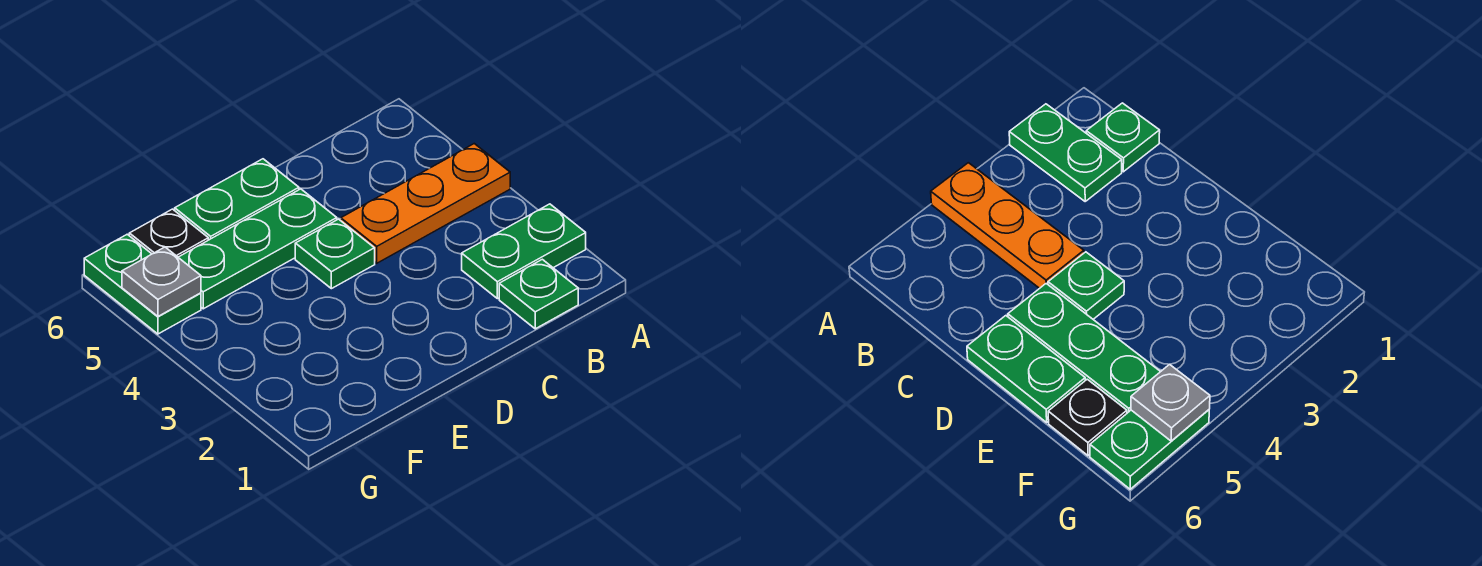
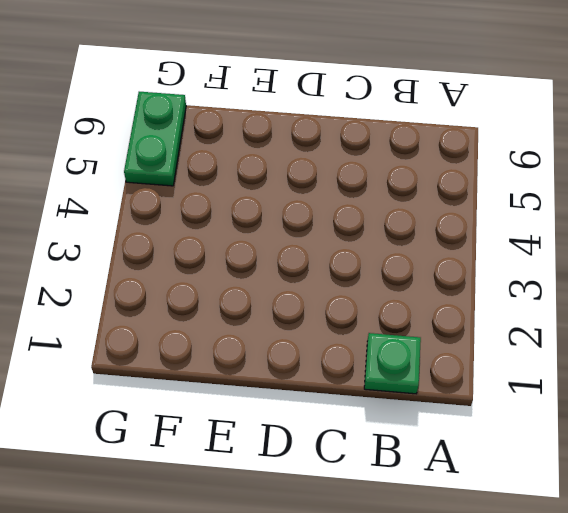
none -> green plate A2:B2 level 1
none -> orange plate A4:C4 level 1

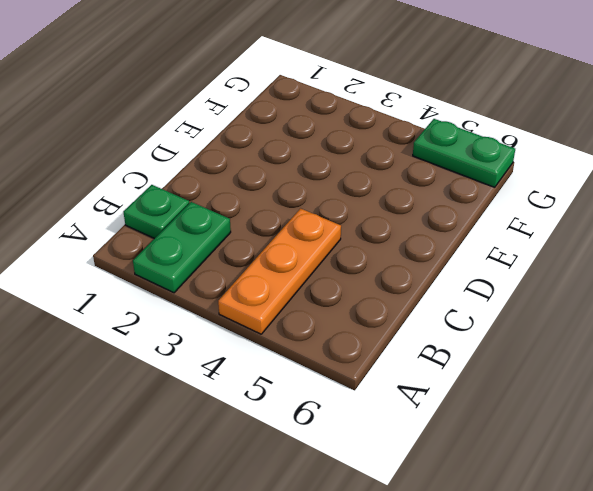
none -> green plate D4 level 1
none -> green plate D5:F5 level 1

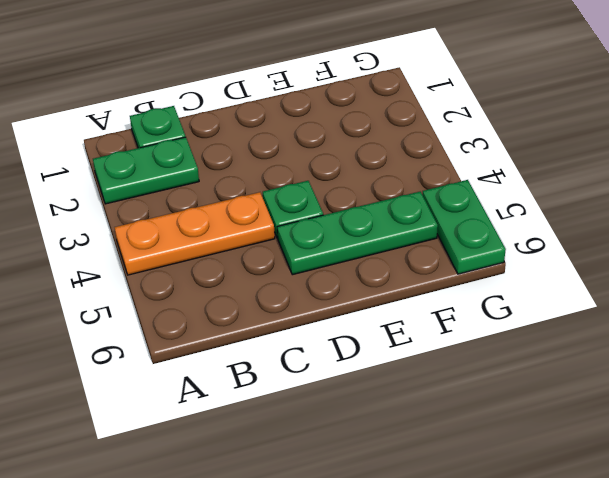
none -> green plate D6:E6 level 1
none -> black plate F6 level 1

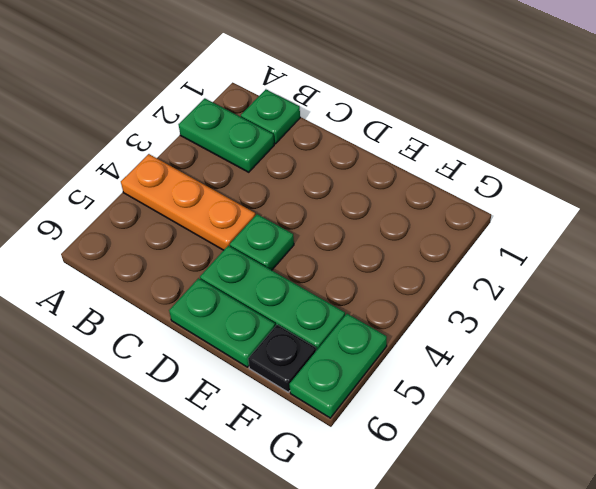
none -> grey plate G5 level 2

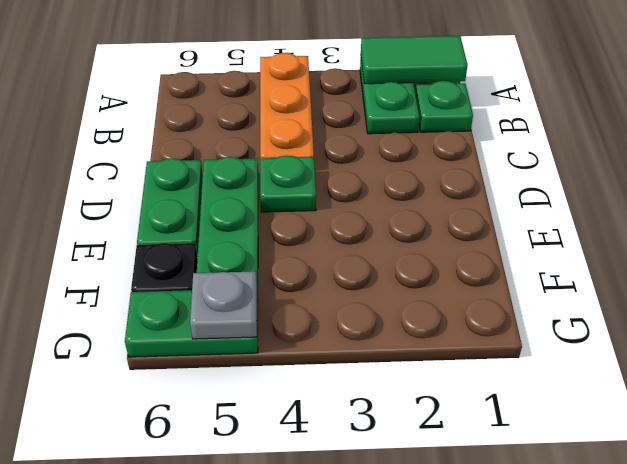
green tile A1:A2 level 2 -> none

